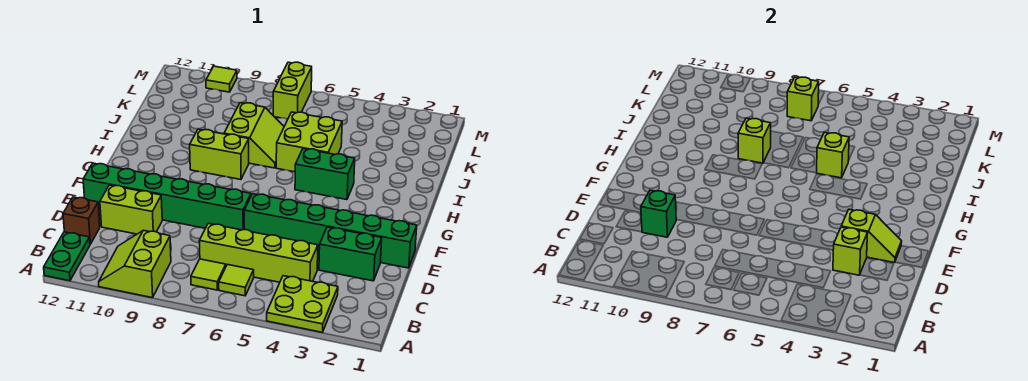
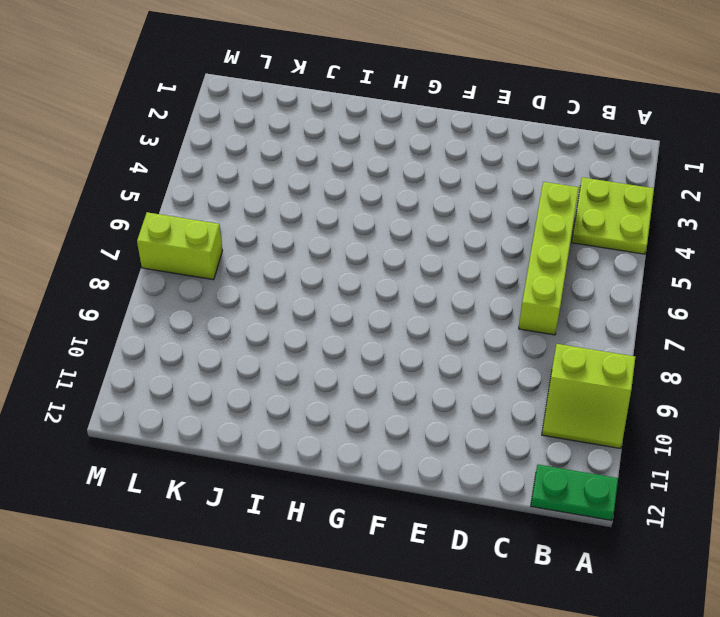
none -> lime tile B6 level 1
none -> lime tile B7 level 1
none -> brown brick C12 level 1

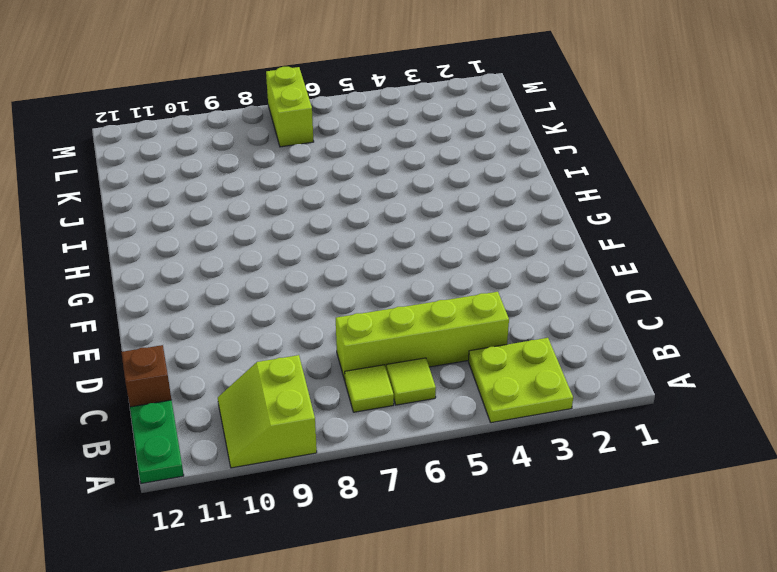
none -> green brick D2:D3 level 1
none -> lime brick D10:D11 level 1
none -> green brick E1:E6 level 1

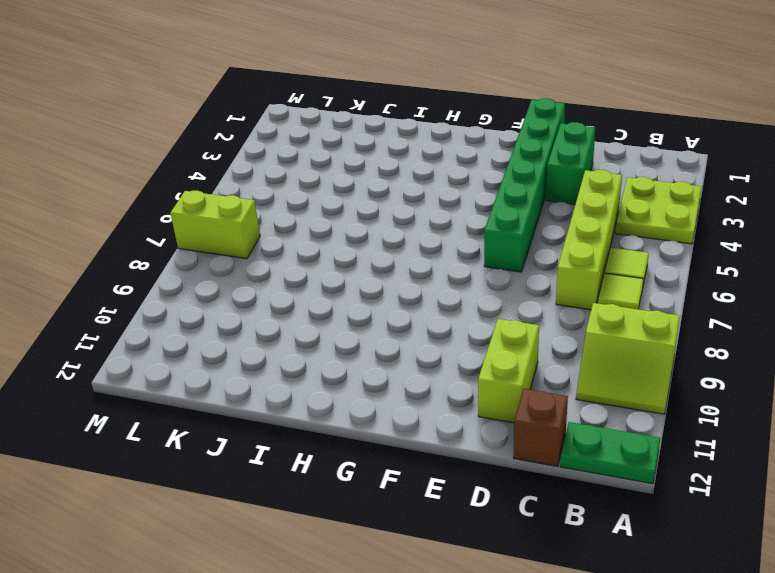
none -> green brick E7:E12 level 1
none -> green brick H4:H5 level 1
none -> lime brick H8:H9 level 1

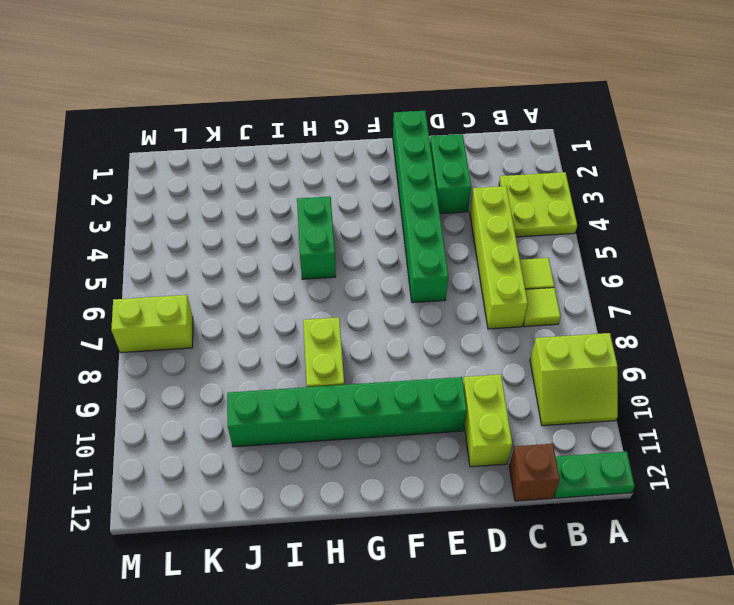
green brick E10:J10 level 1 -> green brick E7:E12 level 1
none -> lime brick I5:J6 level 1
none -> lime slope I7:J8 level 1 top 8
none -> lime tile M10 level 1

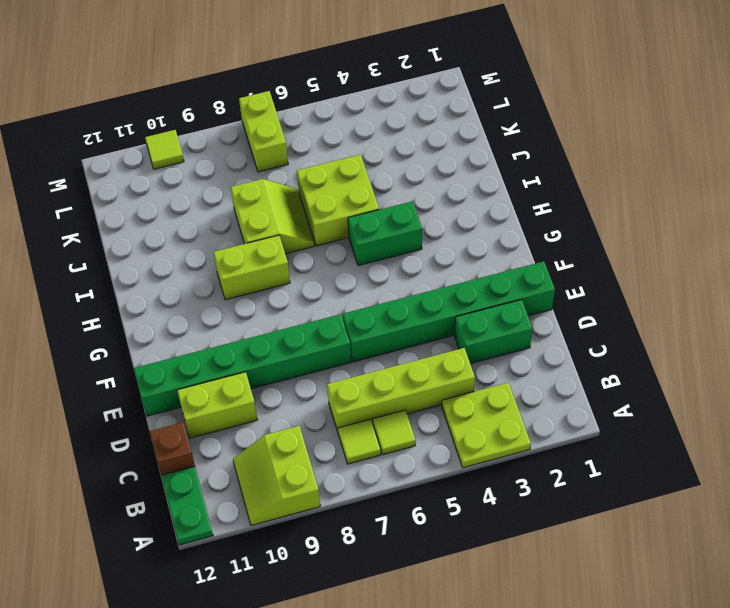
none -> lime brick D3 level 2
none -> green brick D10 level 2
none -> lime slope E2:E3 level 2 top 3

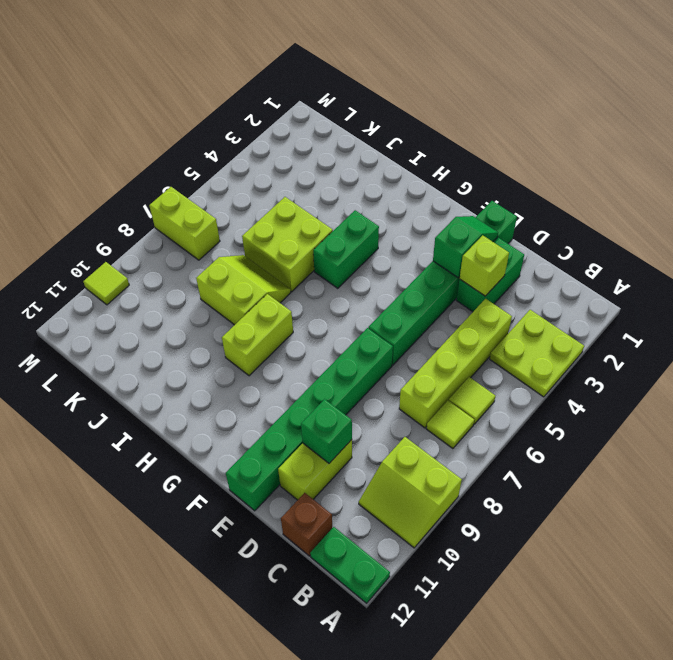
green slope E2:E3 level 2 top 3 -> lime slope E2:E3 level 2 top 3
none -> lime brick I5 level 2
none -> lime brick I8 level 2
none -> lime brick L7 level 2

